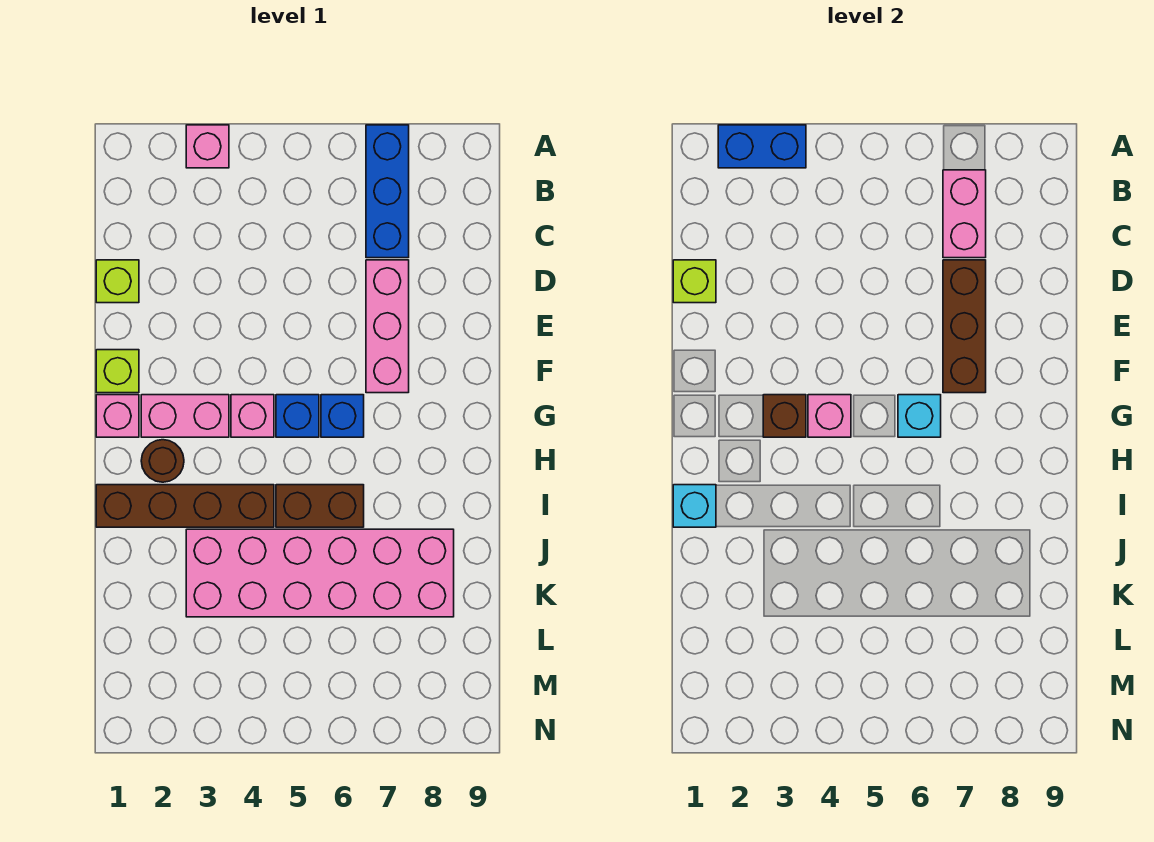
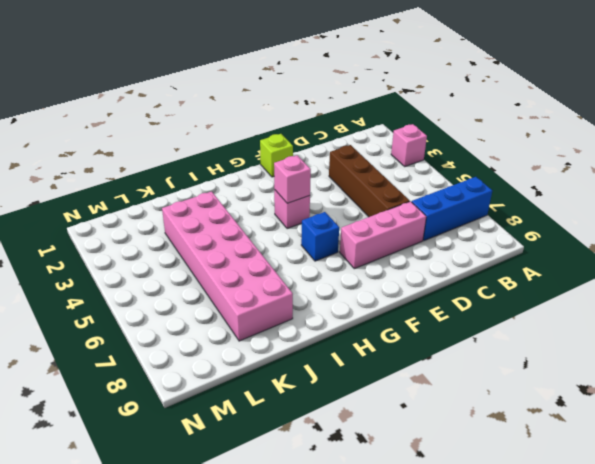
brown brick D3:D6 level 1 -> brown brick I1:I4 level 1
none -> lime brick D1 level 1
none -> pink brick G1 level 1
none -> pink brick G2:G3 level 1

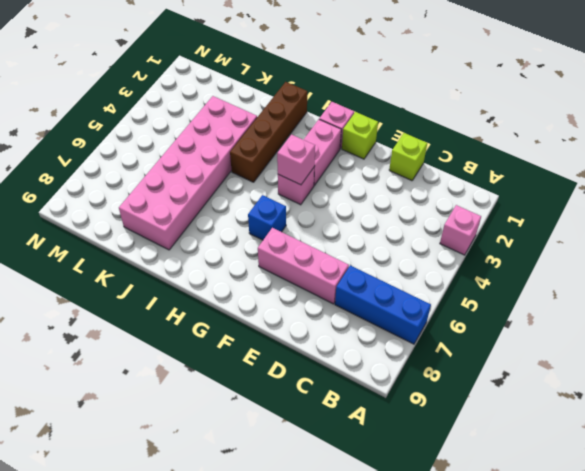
none -> blue brick G5 level 1
none -> brown round brick H2 level 1
none -> brown brick I5:I6 level 1

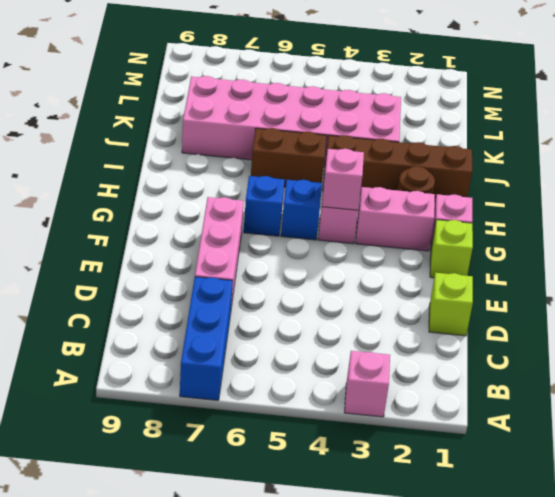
none -> blue brick A2:A3 level 2
none -> pink brick B7:C7 level 2
none -> lime brick D1 level 2

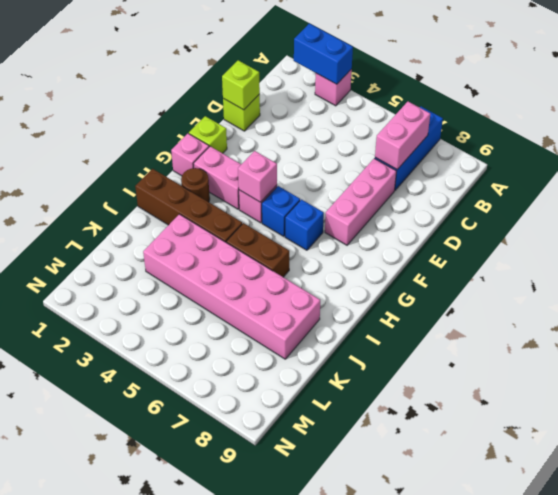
none -> brown brick D7:F7 level 2
none -> brown brick G3 level 2
none -> cyan brick G6 level 2

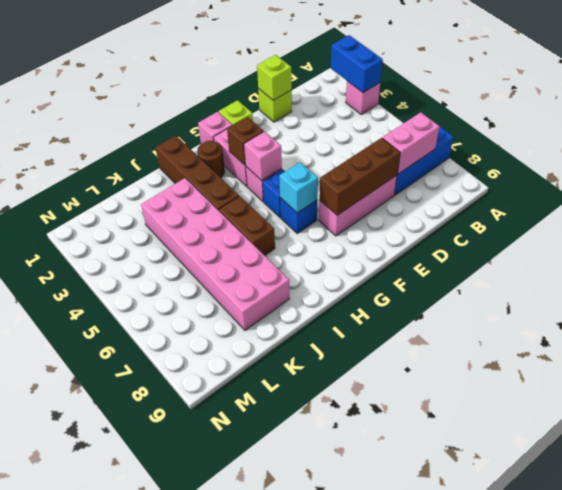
none -> cyan brick I1 level 2

